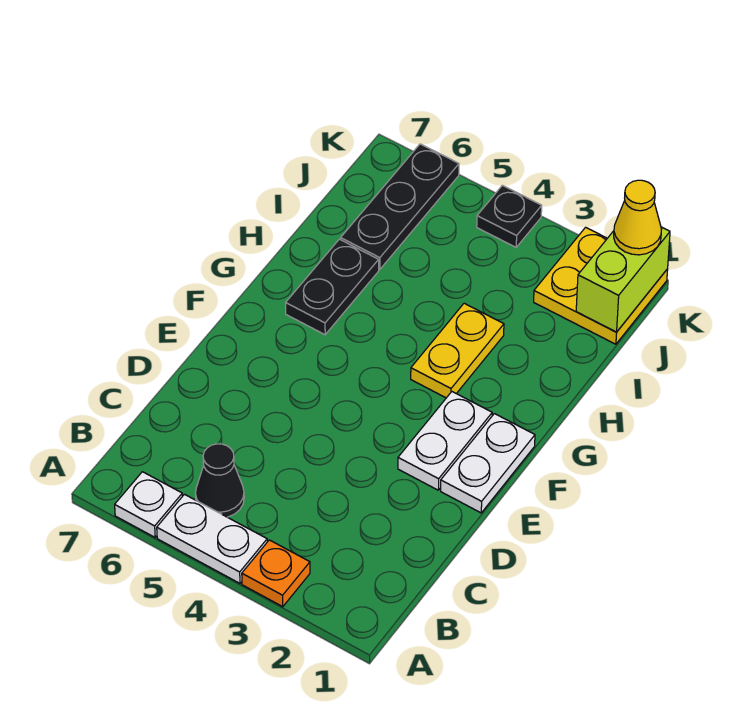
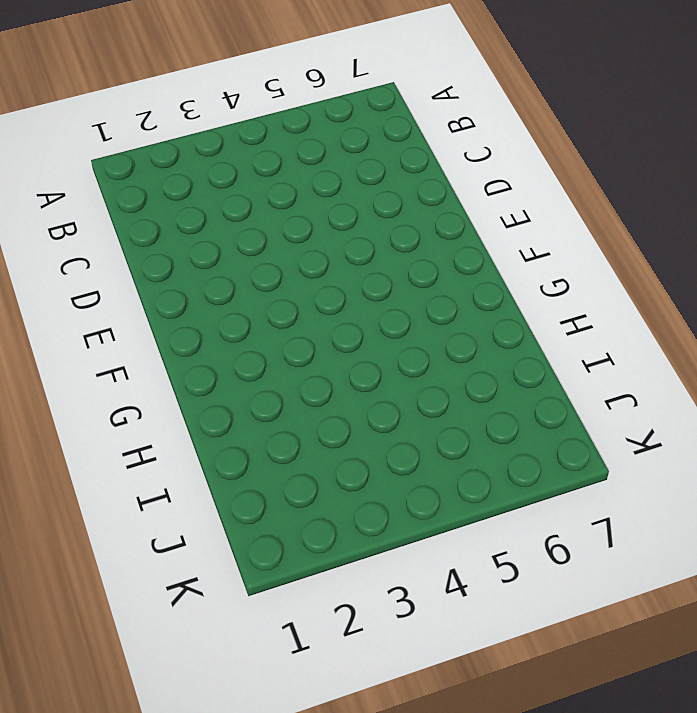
none -> orange plate A3 level 1
none -> white plate A4:A5 level 1
none -> white plate A6 level 1

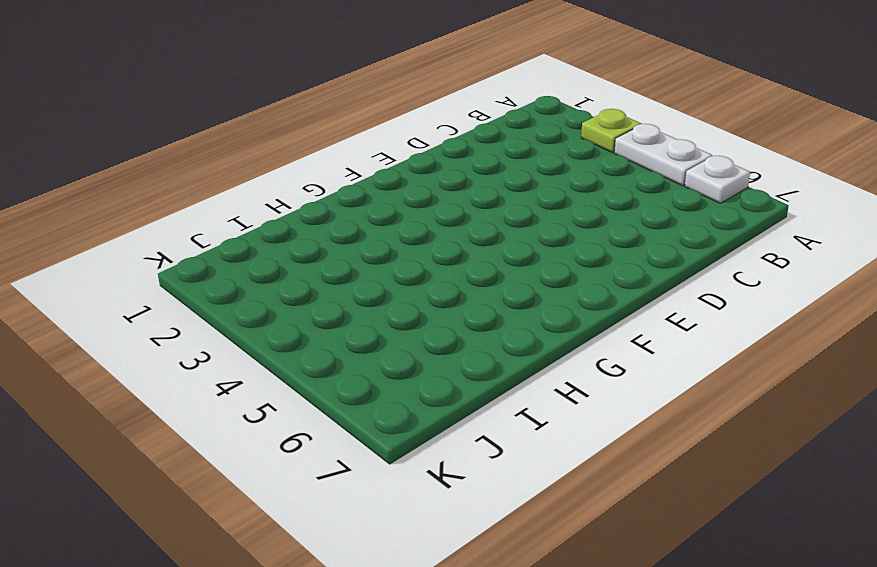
lime plate A3 level 1 -> orange plate A3 level 1
none -> black cone B5 level 1
none -> white plate E1:F1 level 1
none -> white plate E2:F2 level 1

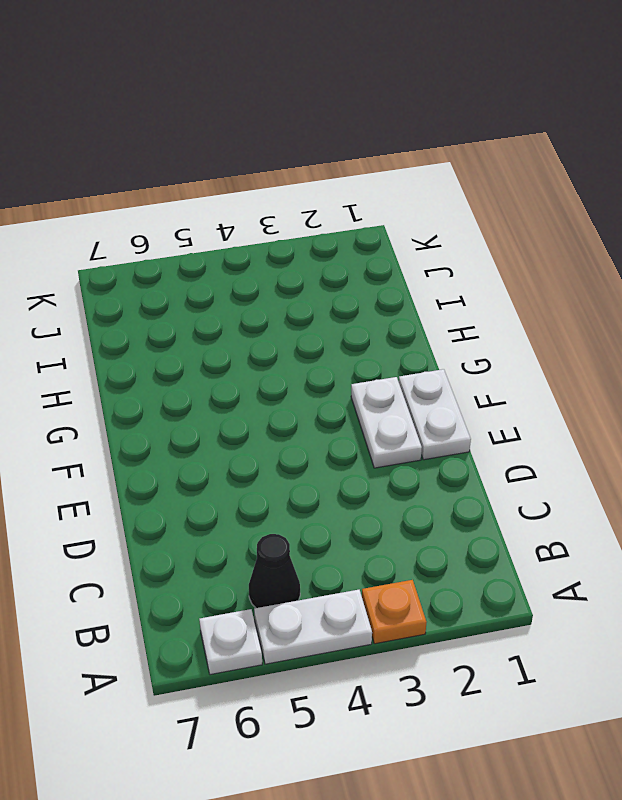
none -> yellow plate G3:H3 level 1
none -> black plate G6:H6 level 1
none -> black plate I6:K6 level 1

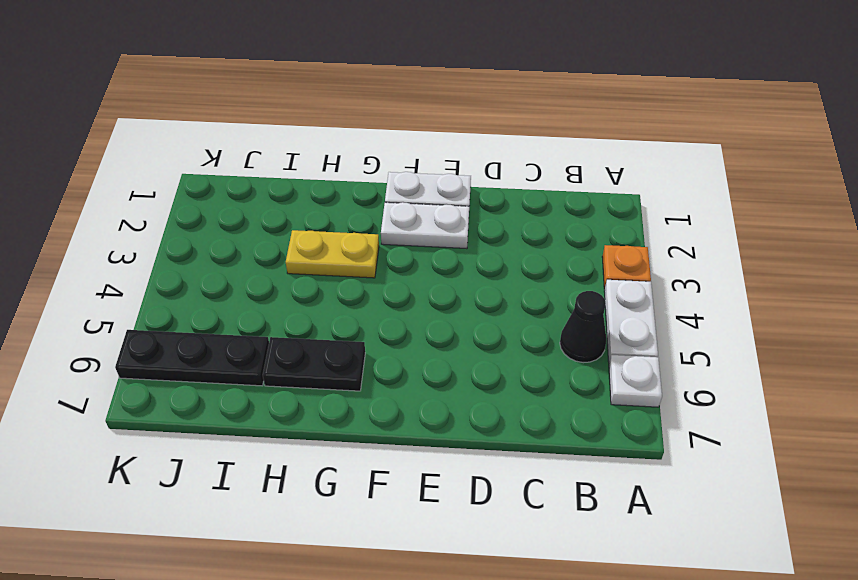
none -> yellow plate J1:K2 level 1
none -> black plate K4 level 1
none -> lime brick J1:K1 level 2

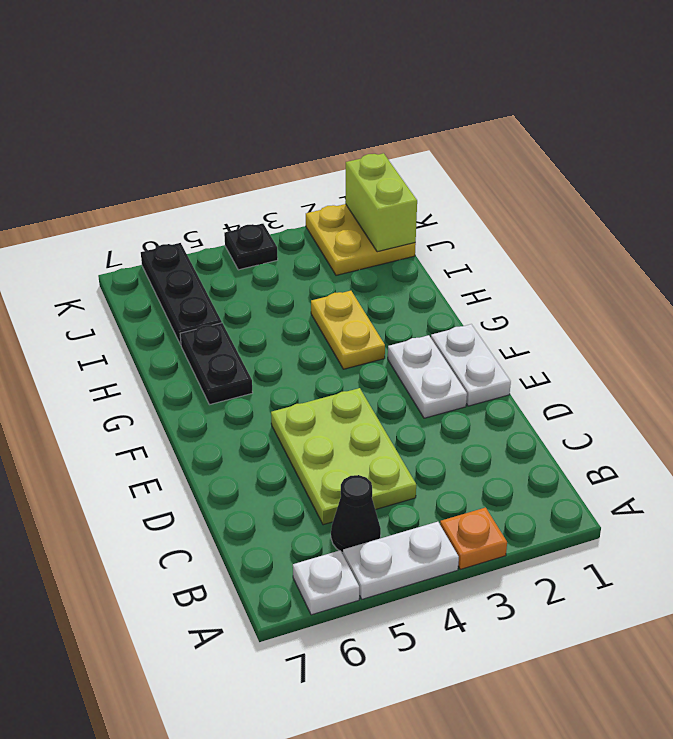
lime plate C4:E5 level 1 -> none
none -> yellow cone K1 level 3

